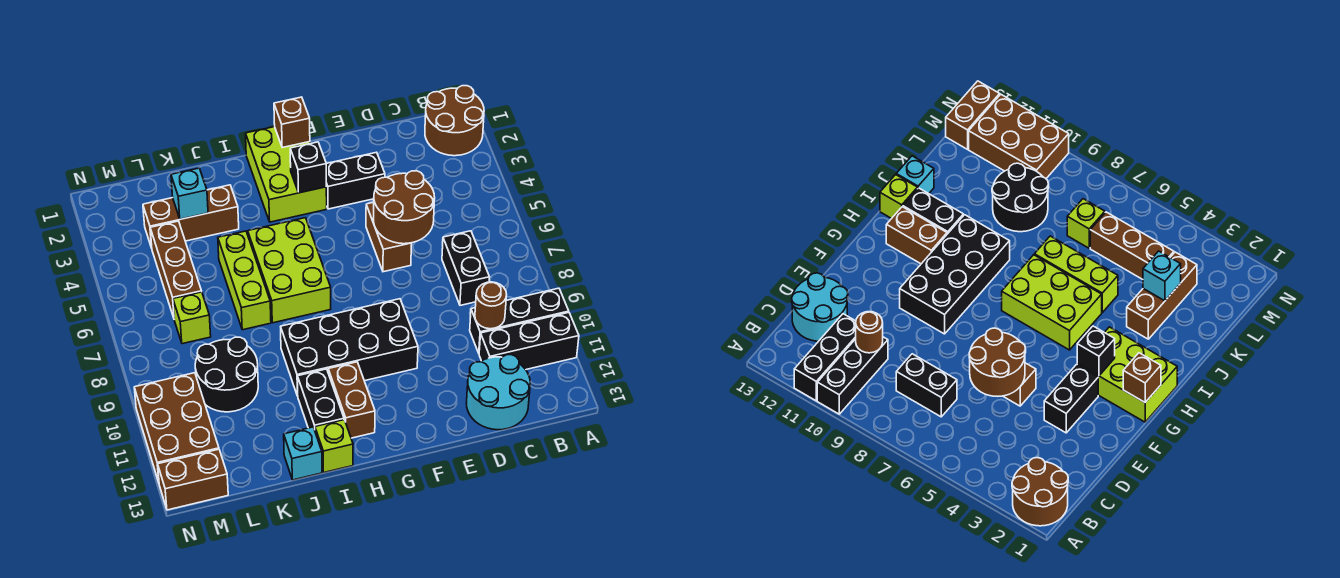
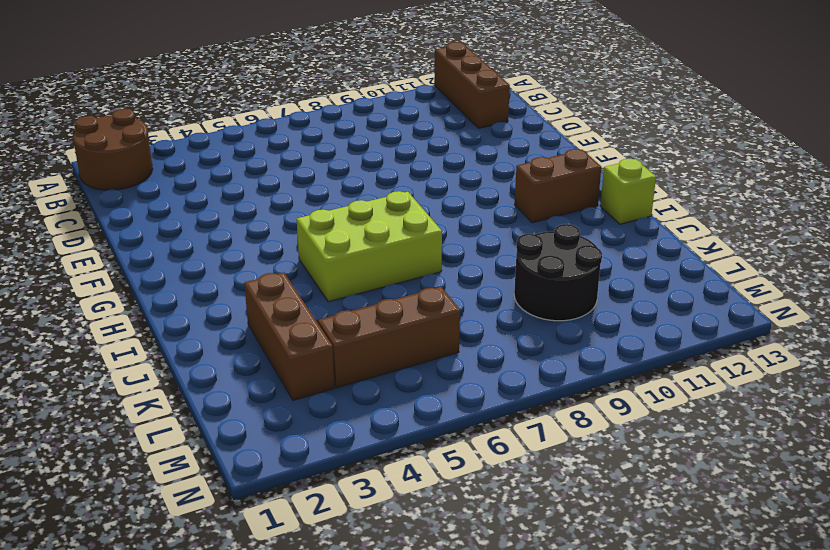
brown brick A12:C12 level 1 -> cyan round brick C12:D13 level 1
none -> black brick A10:C10 level 1
none -> black brick A11:C11 level 1
none -> black brick C7:C8 level 1

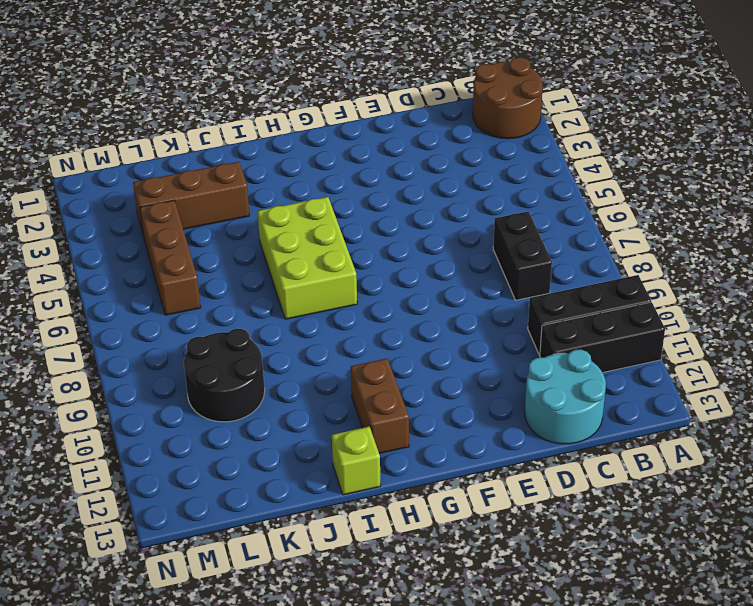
none -> black brick E3:F3 level 1
none -> brown brick E5:E6 level 1
none -> black brick F9:I10 level 1

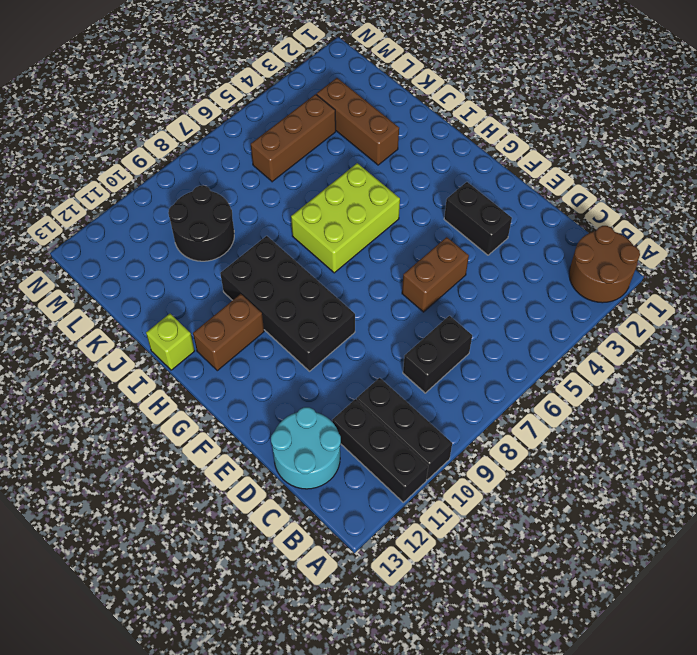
none -> lime brick G1:H3 level 1
none -> black brick I11:I12 level 1
none -> lime brick J5:J7 level 1

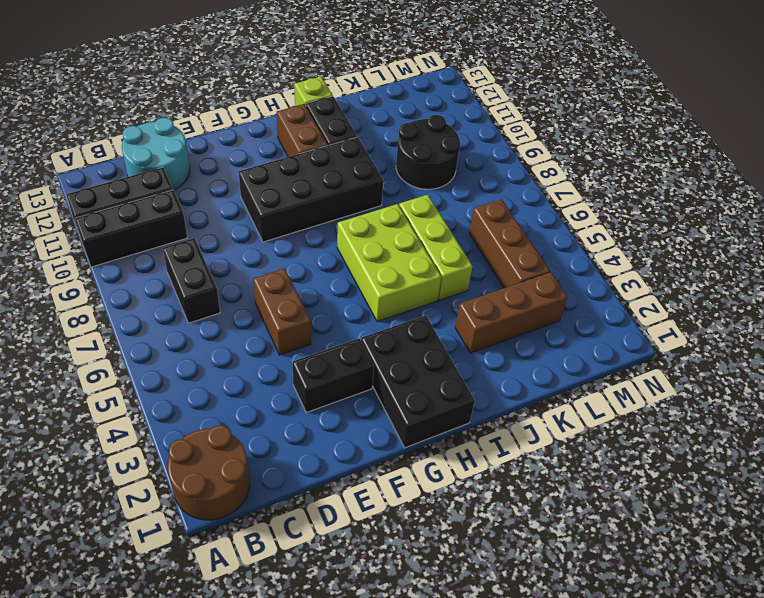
black brick G1:H3 level 1 -> lime brick G1:H3 level 1
none -> cyan brick J13 level 1
none -> lime brick L7 level 1
none -> brown brick M10:N12 level 1

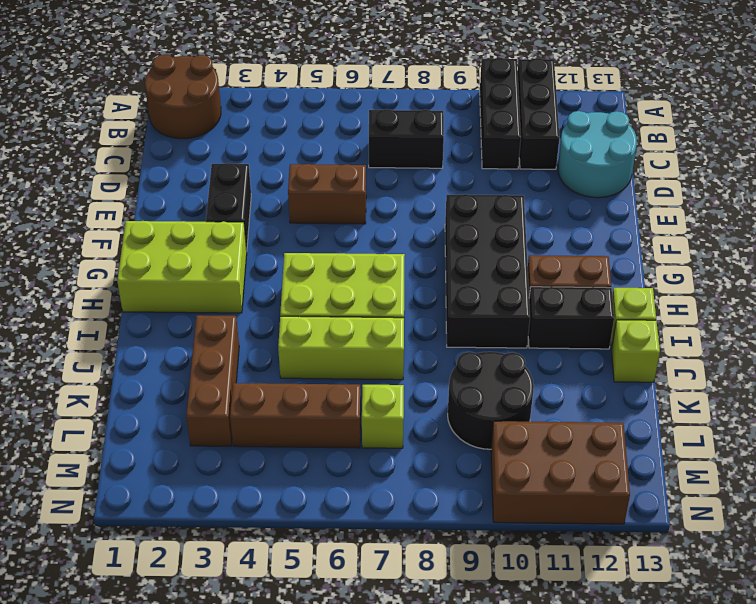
lime brick J13 level 1 -> cyan brick J13 level 1
none -> brown brick M13:N13 level 1
none -> brown round brick C10 level 2
none -> brown round brick D5:E6 level 2

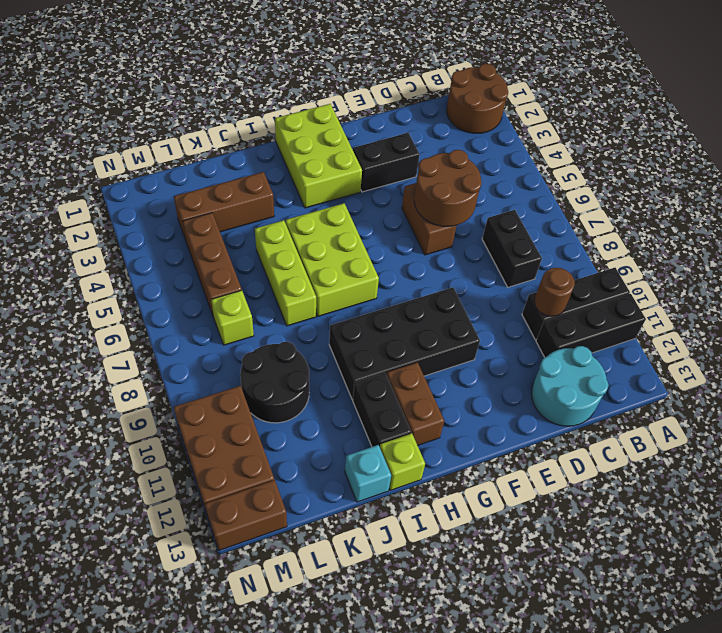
none -> brown brick G1 level 2
none -> black brick G3 level 2
none -> cyan brick K3 level 2

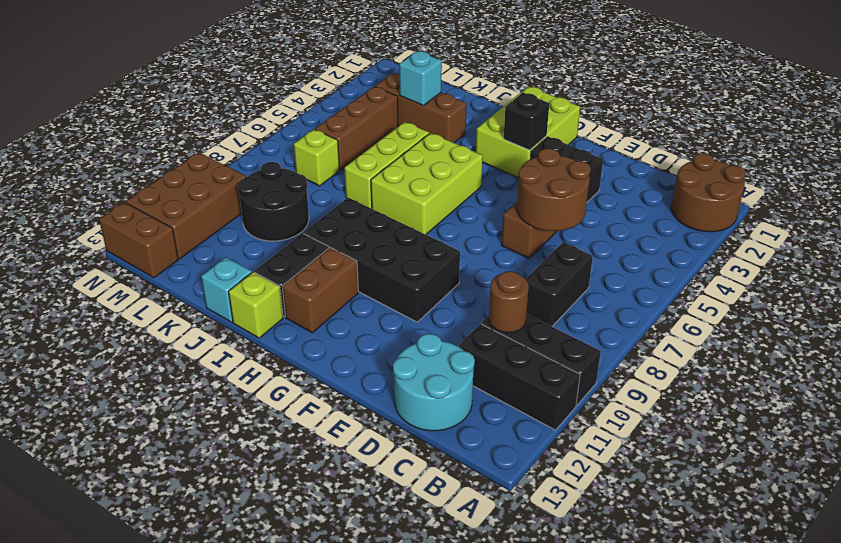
none -> brown brick G1 level 2

